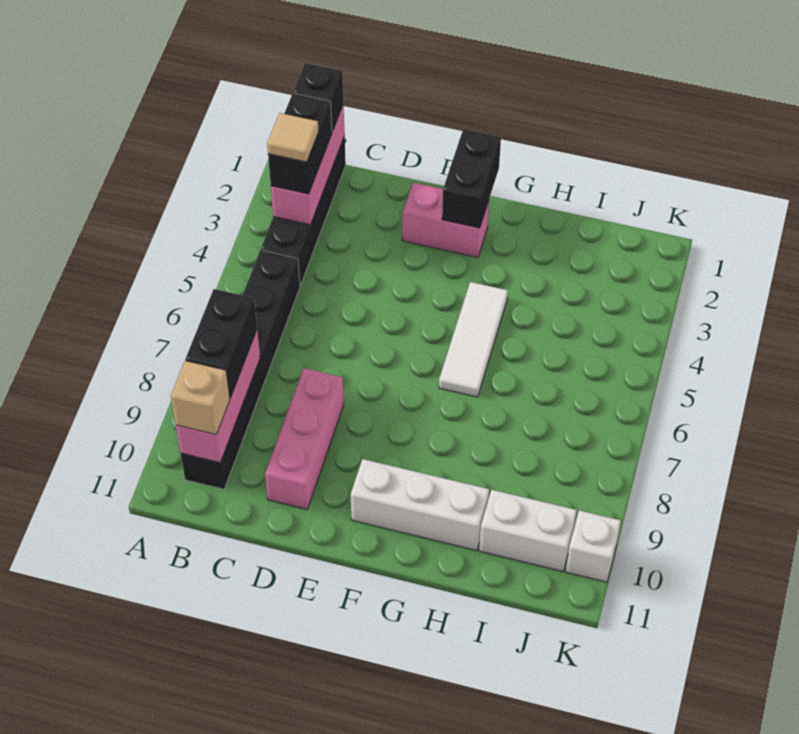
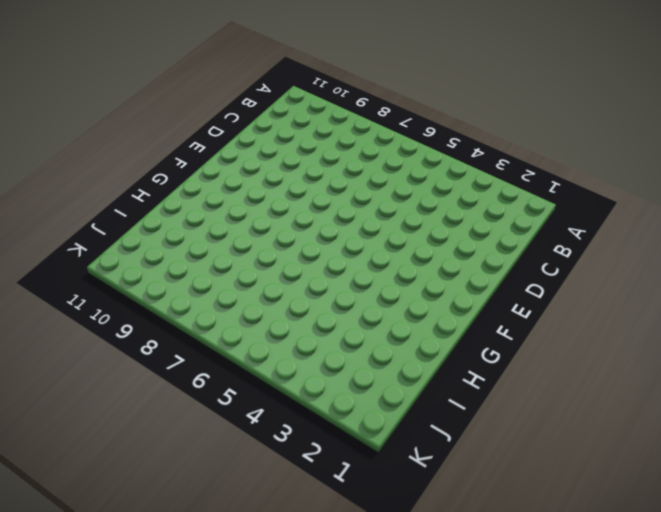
none -> black brick B1:B4 level 1
none -> black brick B5:B10 level 1
none -> pink brick D8:D10 level 1

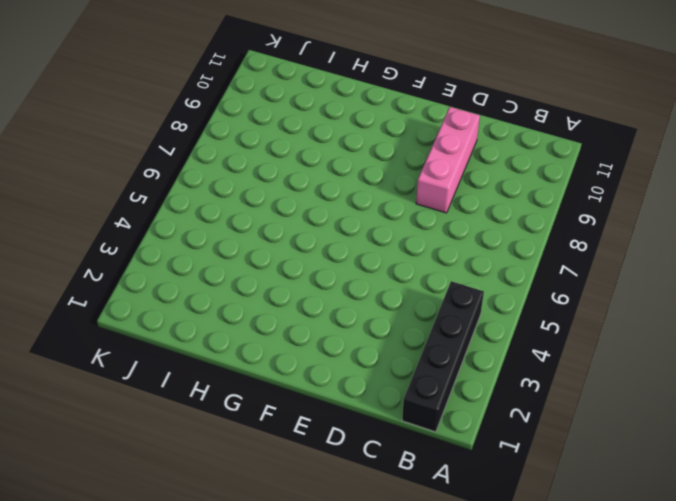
none -> black brick B5:B10 level 1
none -> pink brick E2:F2 level 1
none -> white brick F10:H10 level 1

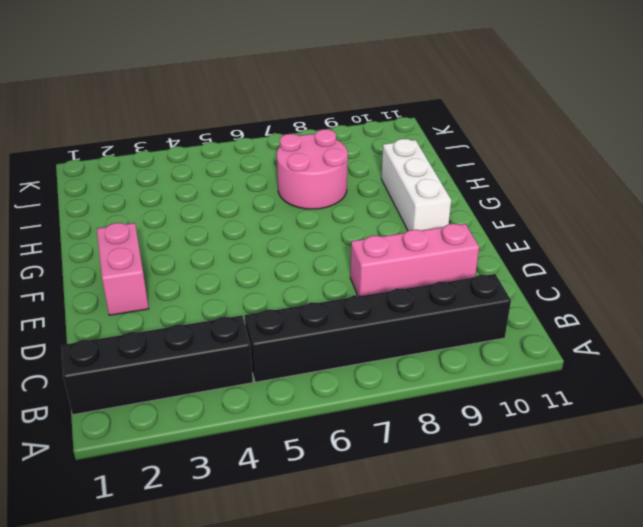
pink round brick H7:I8 level 1 -> none
none -> white tile G4:G6 level 1
none -> white brick I10:J10 level 1
none -> white brick K10 level 1

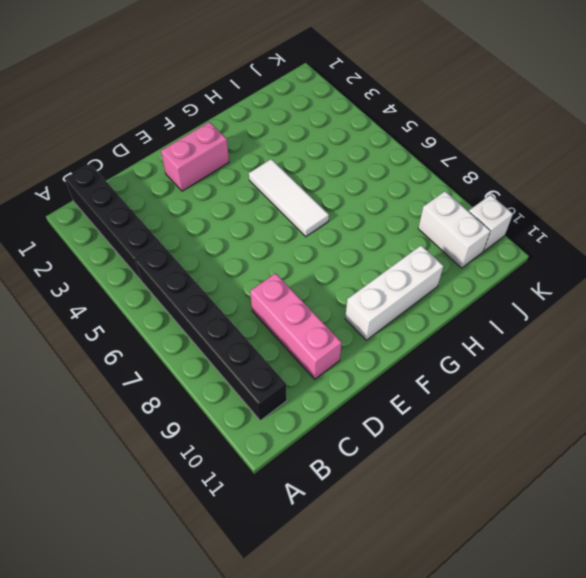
white brick J9:J10 level 1 -> white brick I10:J10 level 1
none -> pink brick B1:B3 level 2
none -> pink brick B8:B10 level 2
none -> black brick F1:F2 level 2

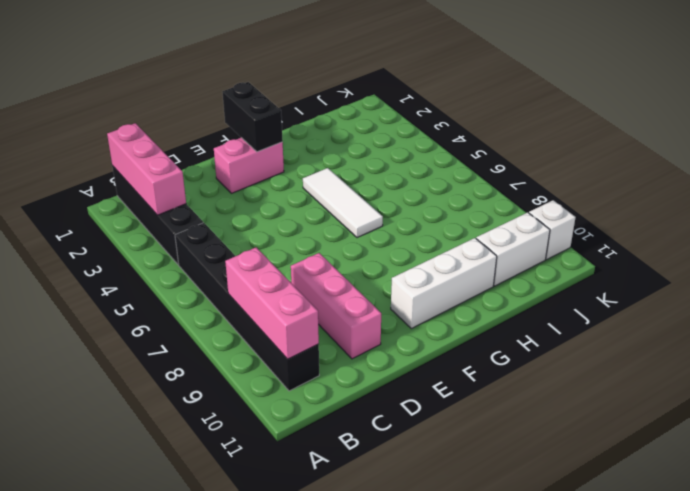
none -> black brick B1 level 3
none -> black brick B2:B3 level 3
none -> black brick B8:B9 level 3

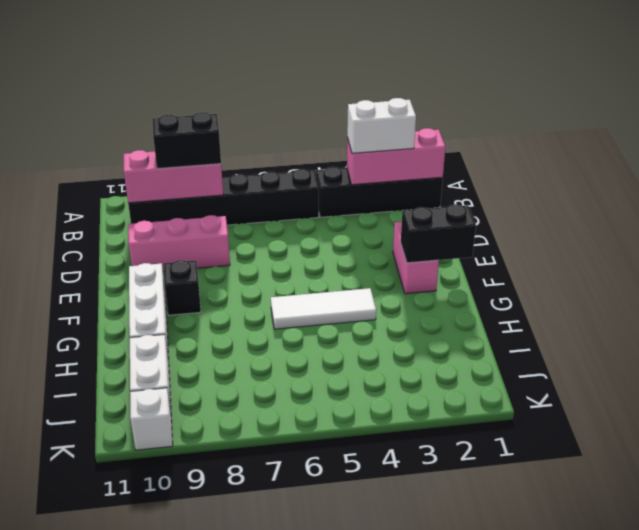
white brick B2:B3 level 3 -> black brick B2:B3 level 3
black brick F9 level 1 -> black brick B1 level 3
none -> tan brick B10 level 3
none -> tan tile B3 level 4

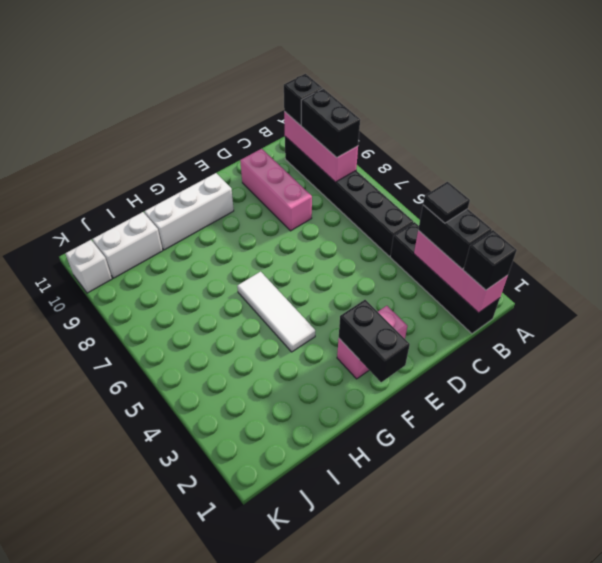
black tile B3 level 4 -> tan tile B3 level 4
black brick B10 level 3 -> tan brick B10 level 3

